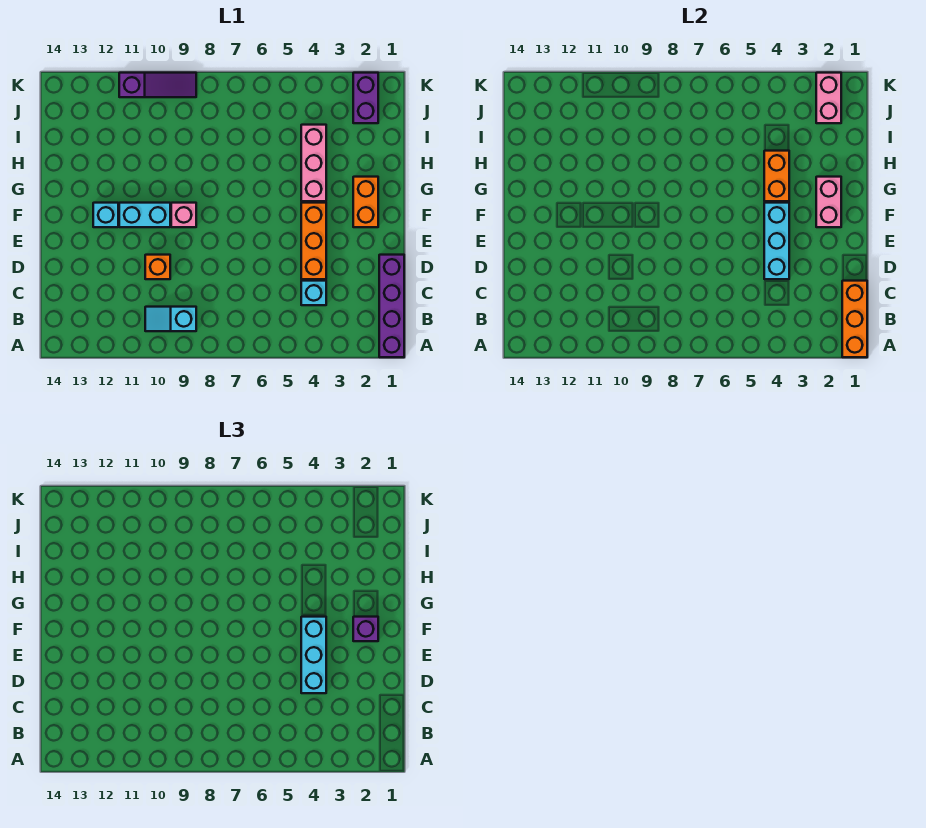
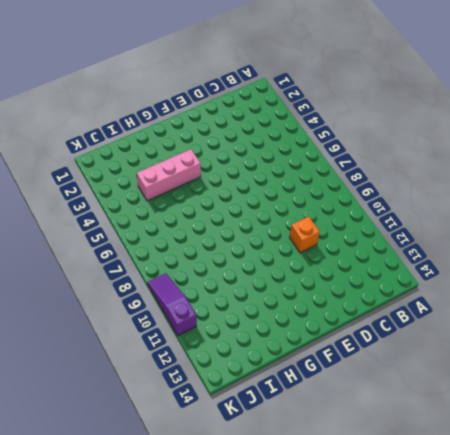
none -> purple brick A1:D1 level 1
none -> cyan slope B9:B10 level 1 top 9
none -> cyan brick C4 level 1

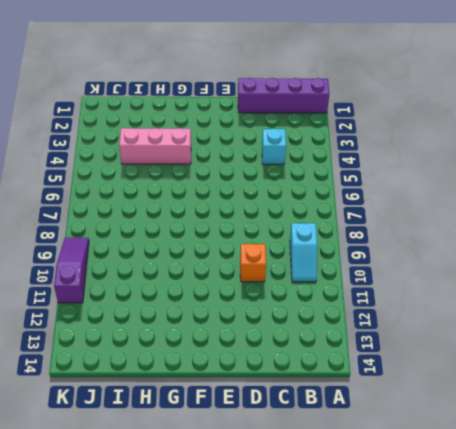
none -> orange brick D4:F4 level 1
none -> orange brick F2:G2 level 1
none -> pink brick F9 level 1

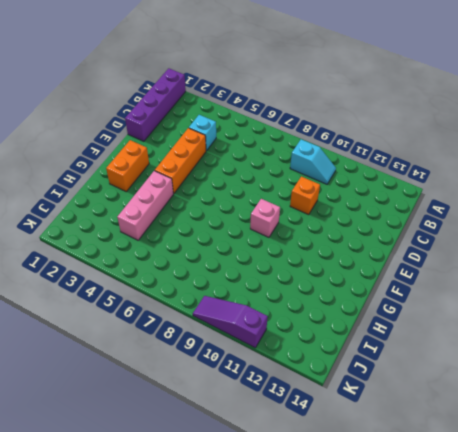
none -> cyan brick F10:F11 level 1
none -> cyan brick F12 level 1
none -> purple brick J2:K2 level 1

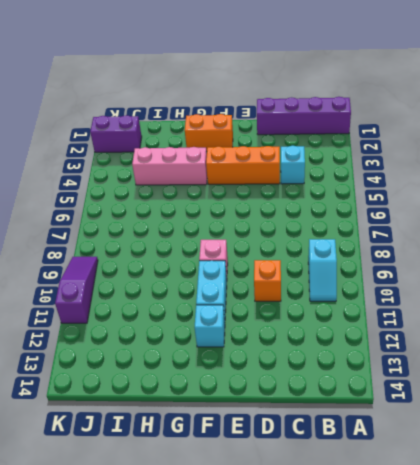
none -> orange brick A1:C1 level 2
none -> cyan brick D4:F4 level 2
none -> pink brick F2:G2 level 2

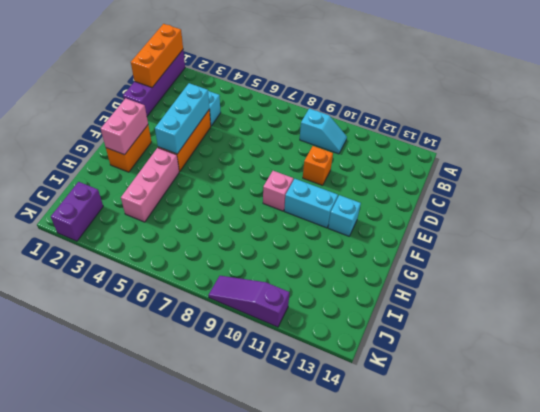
none -> orange brick G4:H4 level 2
none -> pink brick J2:K2 level 2
none -> cyan brick D4:F4 level 3

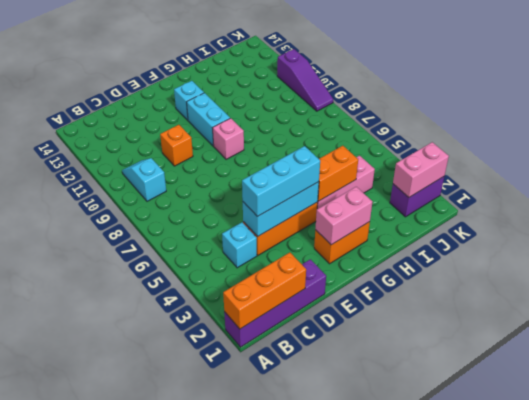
none -> purple brick F2 level 3

